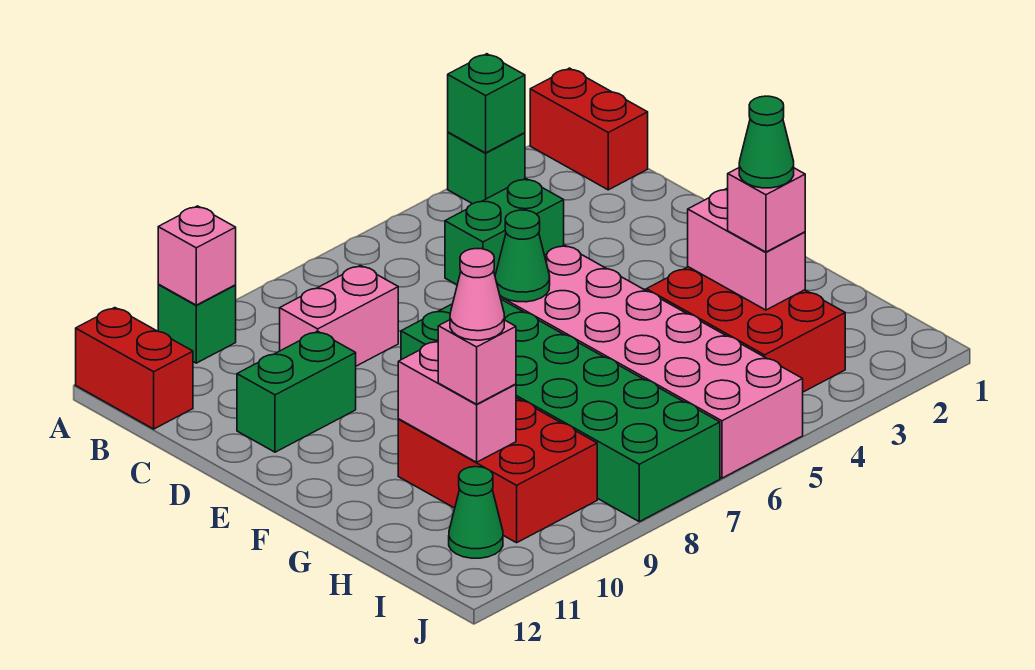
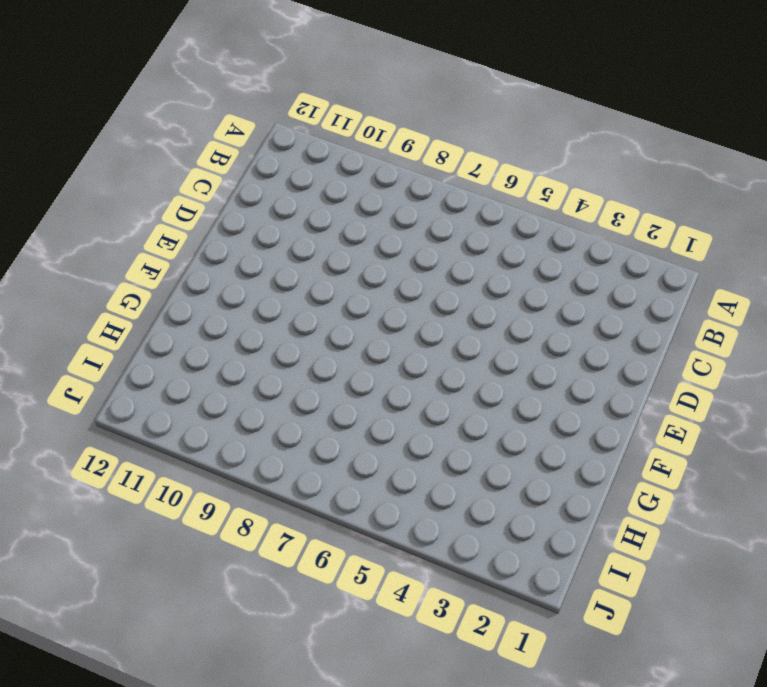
none -> red brick A1:B1 level 1
none -> green brick A3 level 1
none -> green brick A10 level 1

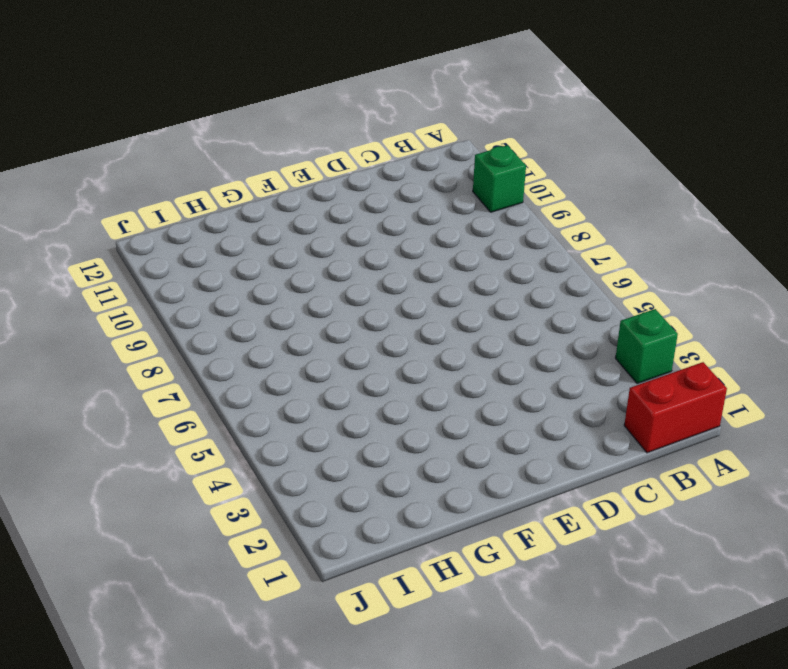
none -> red brick A12:B12 level 1
none -> green brick C4:C5 level 1
none -> pink brick C8:C9 level 1

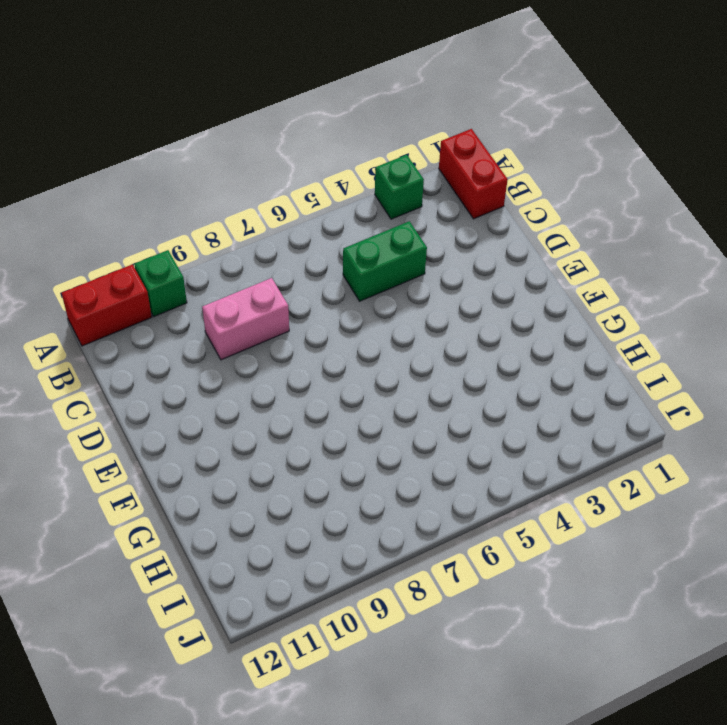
red brick A11:A12 level 1 -> red brick A12:B12 level 1
none -> green brick D10:D11 level 1
none -> pink brick E5:J6 level 1
none -> green brick E7:J8 level 1

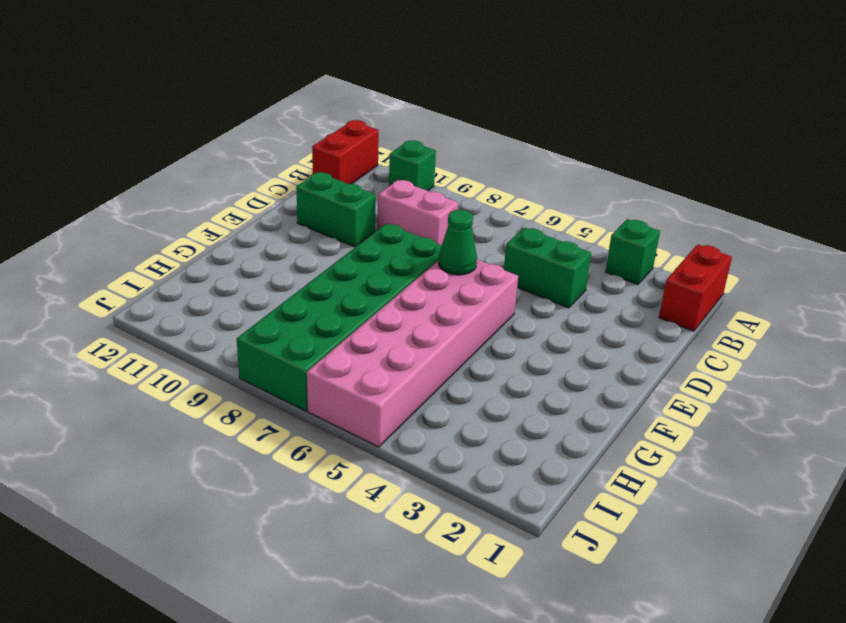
none -> red brick G3:I4 level 1
none -> red brick G9:I10 level 1
none -> green cone I11 level 1

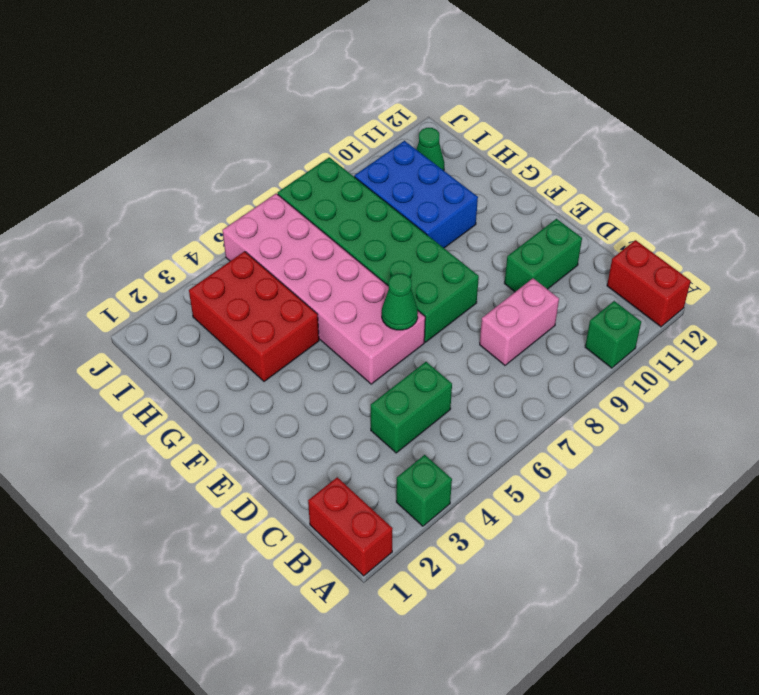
blue brick G9:I10 level 1 -> red brick G9:I10 level 1
none -> green brick A3 level 2
none -> pink brick A10 level 2
none -> pink brick G3:H3 level 2

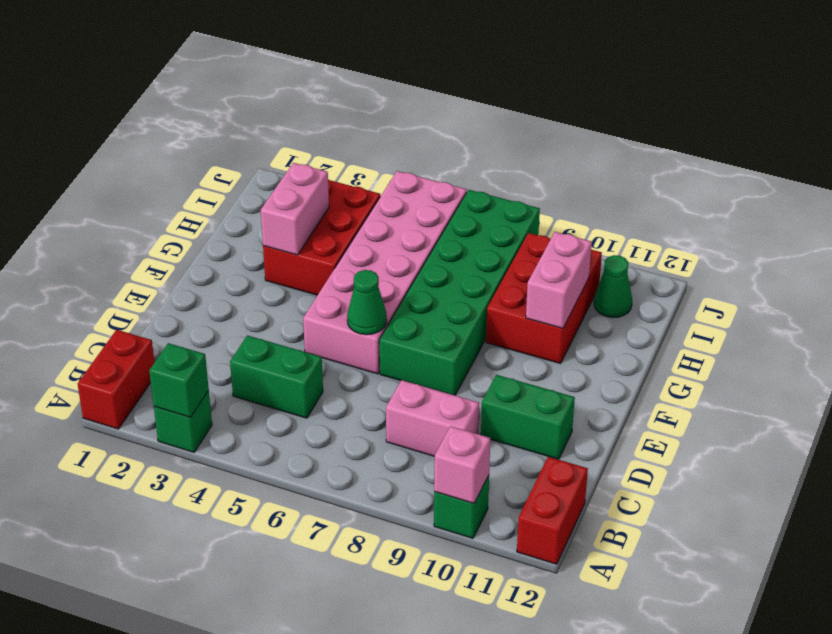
none -> pink brick H3 level 3
none -> pink brick H10 level 3
none -> green cone H3 level 4

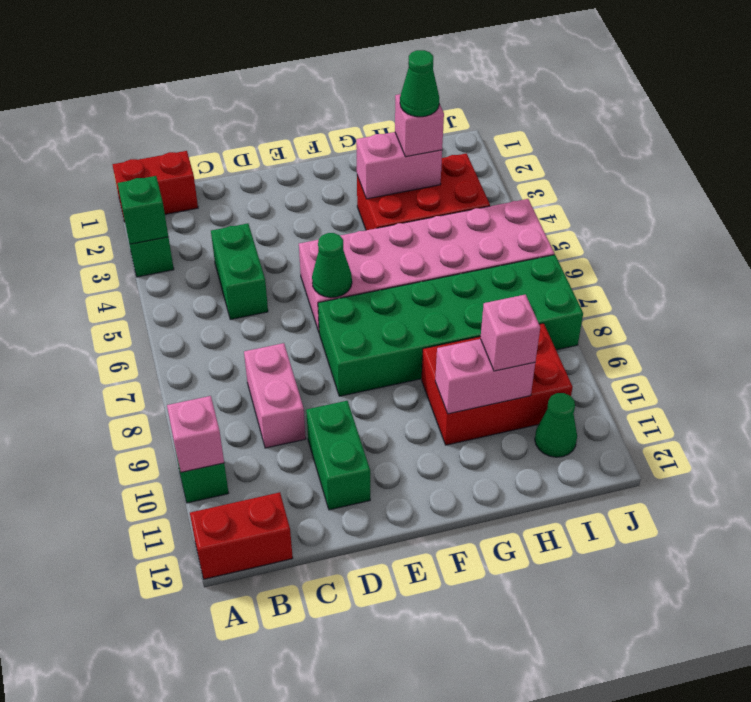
none -> pink cone H10 level 4

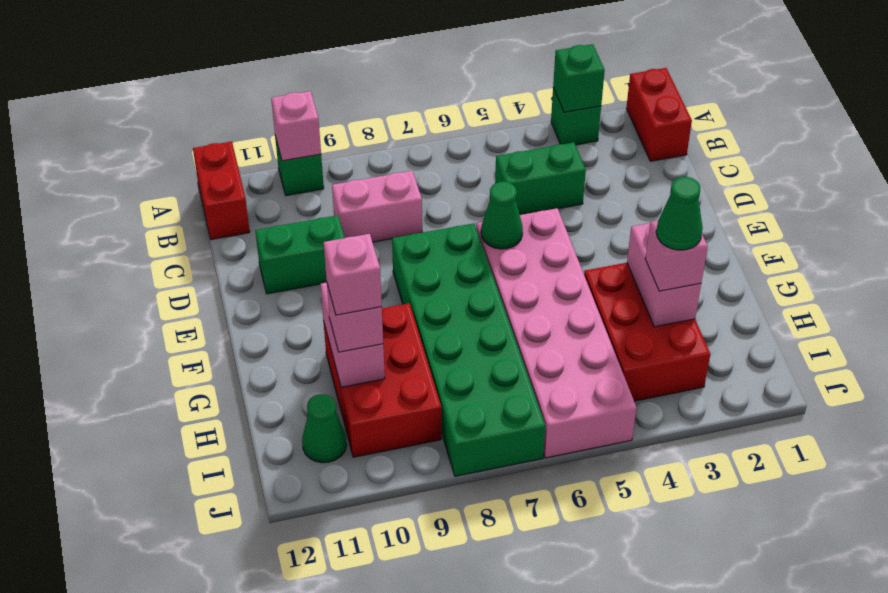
pink brick H10 level 4 -> pink cone H10 level 4

